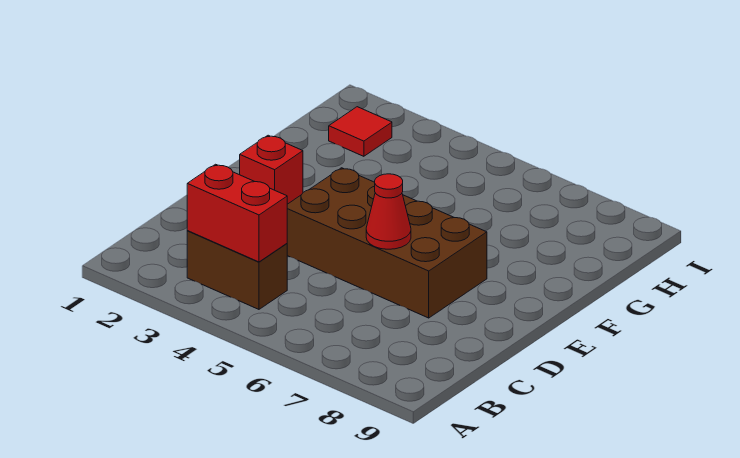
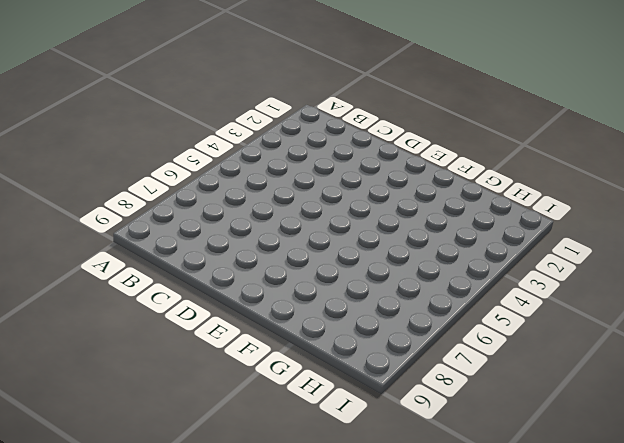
none -> brown brick B3:B4 level 1
none -> brown brick D4:E7 level 1

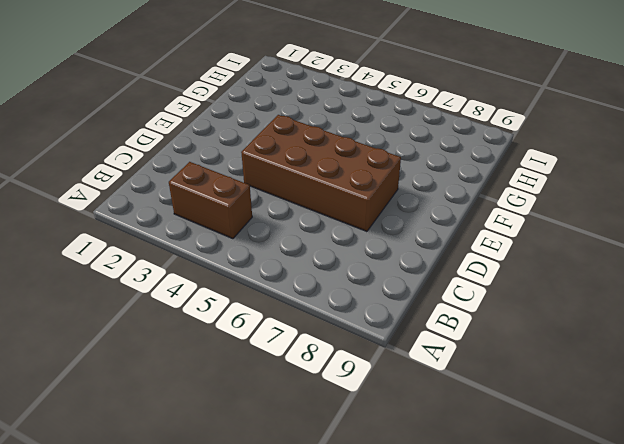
none -> red brick E2 level 1
none -> red tile H2 level 1

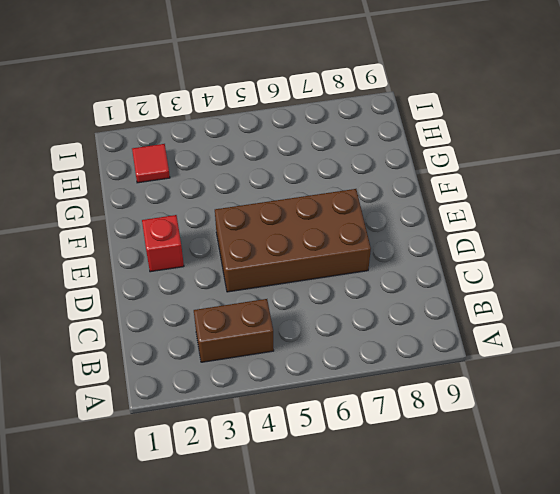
none -> red brick B3:B4 level 2
none -> red cone D6 level 2

